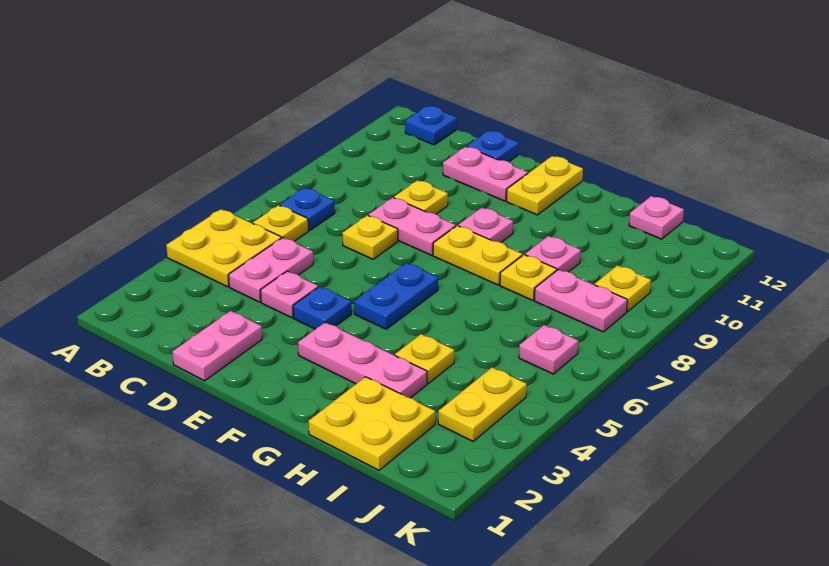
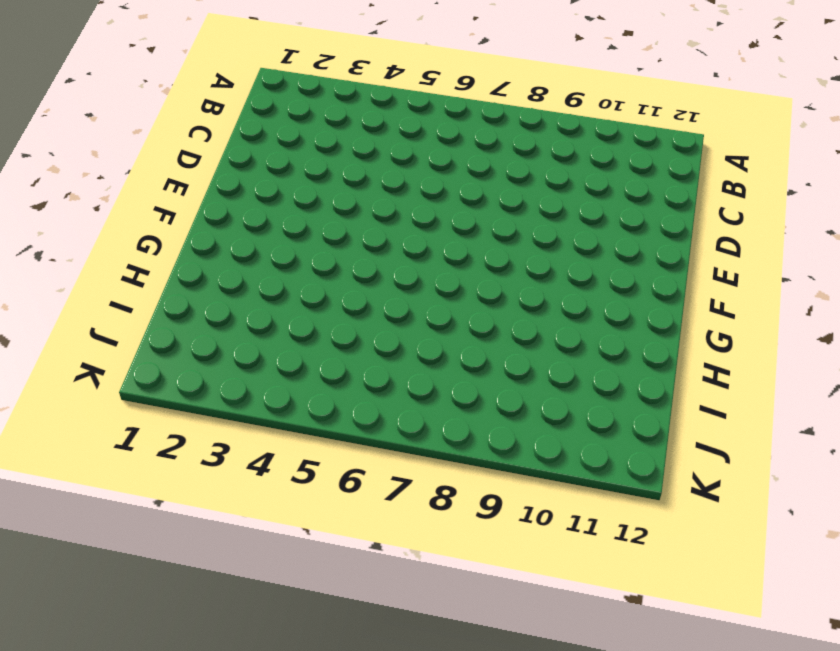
none -> yellow plate A4:B5 level 1
none -> yellow plate B6 level 1
none -> blue plate B7 level 1

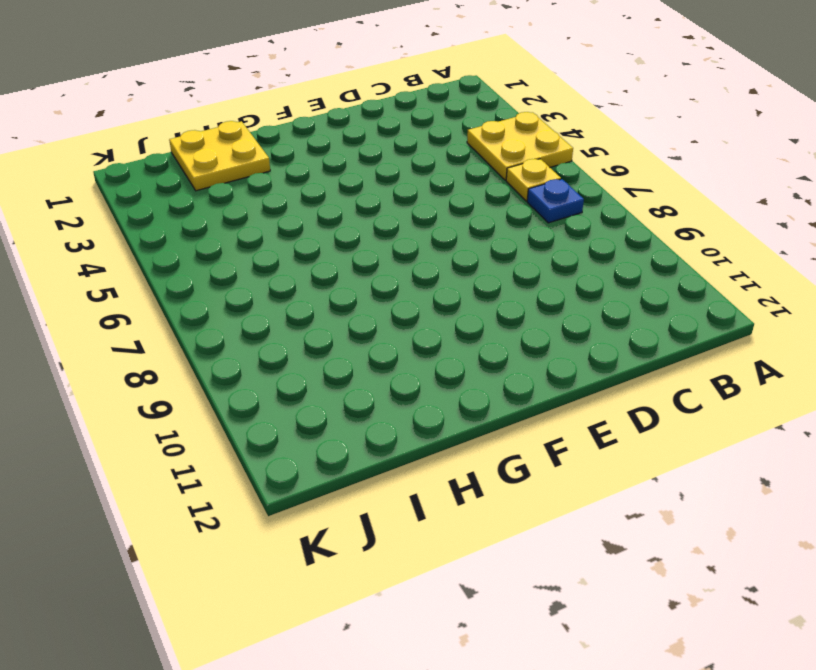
none -> blue plate B12 level 1
none -> pink plate C4:C5 level 1
none -> pink plate D1:D2 level 1

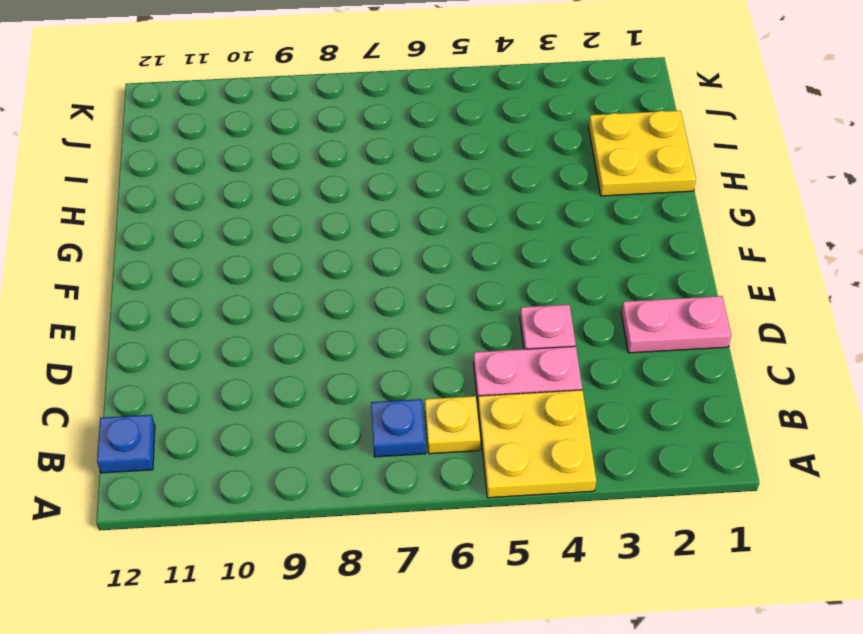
none -> yellow plate D7 level 1
none -> pink plate D8:E8 level 1
none -> yellow plate D9 level 1

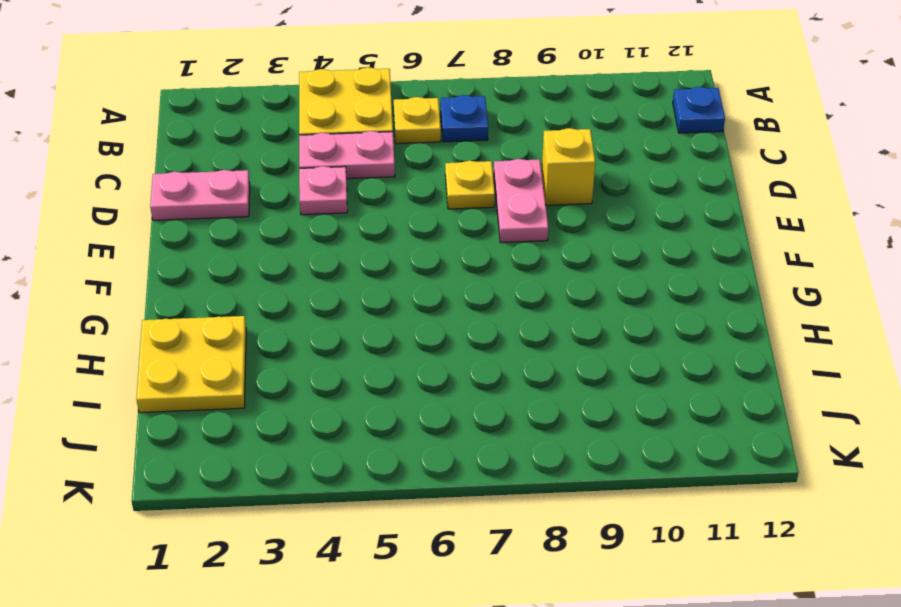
yellow brick D9 level 1 -> yellow plate D9 level 1
none -> pink plate D11:E11 level 1
none -> blue plate D12 level 1
none -> blue plate E4 level 1

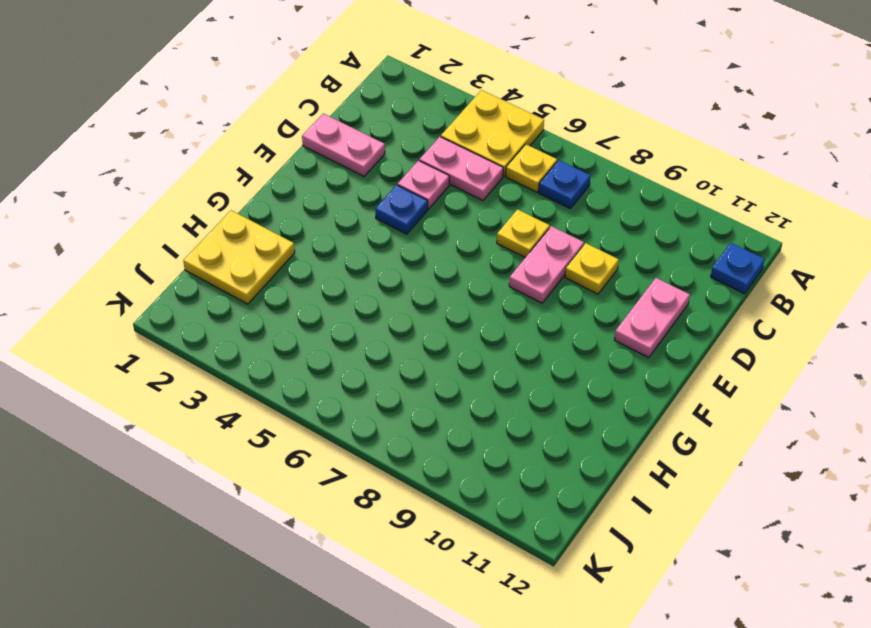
none -> blue plate D12 level 1
none -> pink plate F3:H3 level 1
none -> blue plate F5:F6 level 1

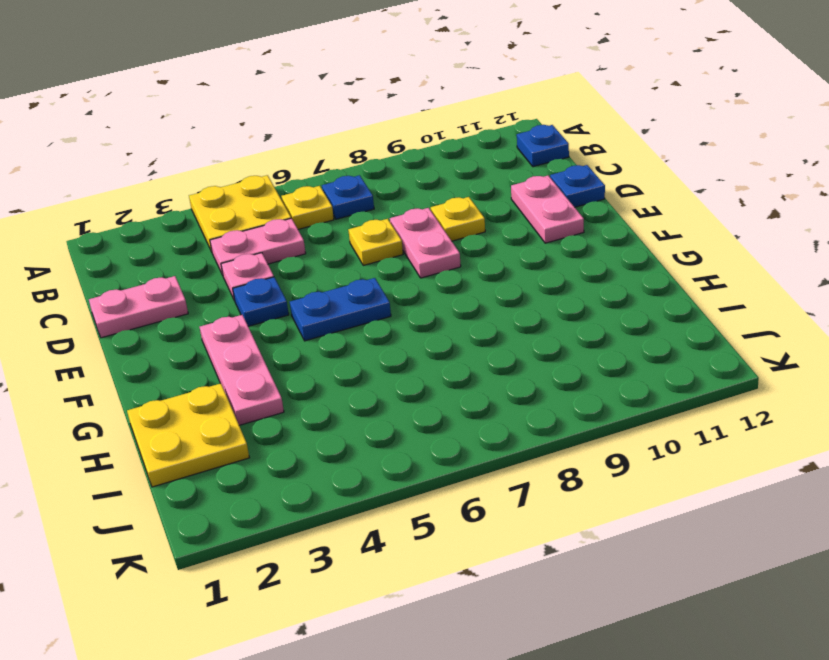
none -> yellow plate F8:G8 level 1
none -> pink plate F9 level 1
none -> yellow plate F11:F12 level 1

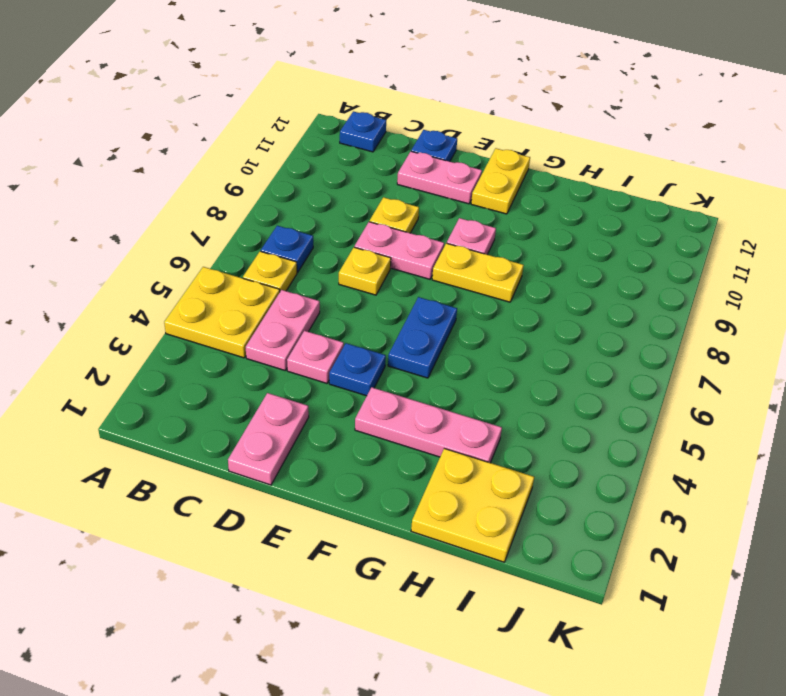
none -> yellow plate H4 level 1
none -> yellow plate H8 level 1
none -> pink plate H9 level 1

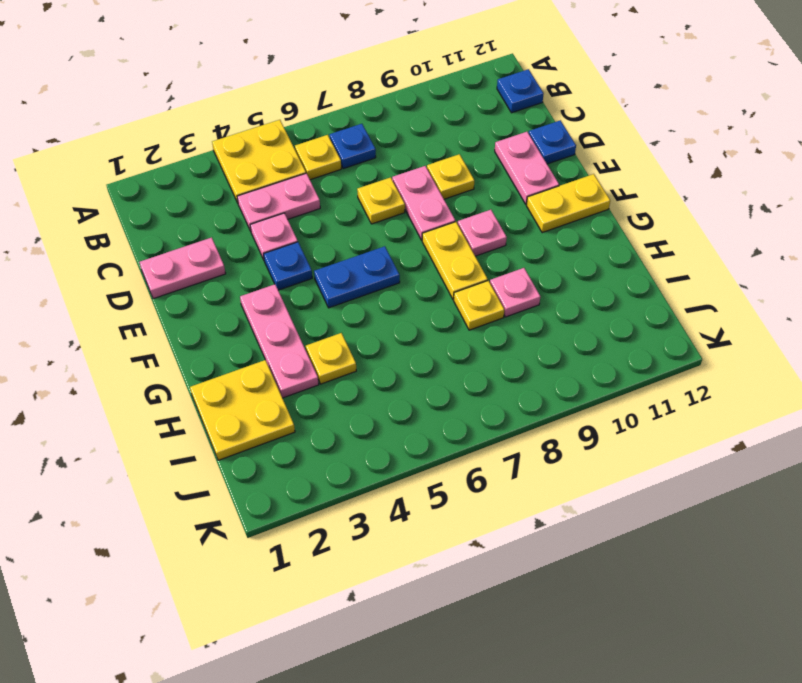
none -> pink plate I8:J8 level 1
none -> pink plate I12 level 1
none -> yellow plate J3:J4 level 1

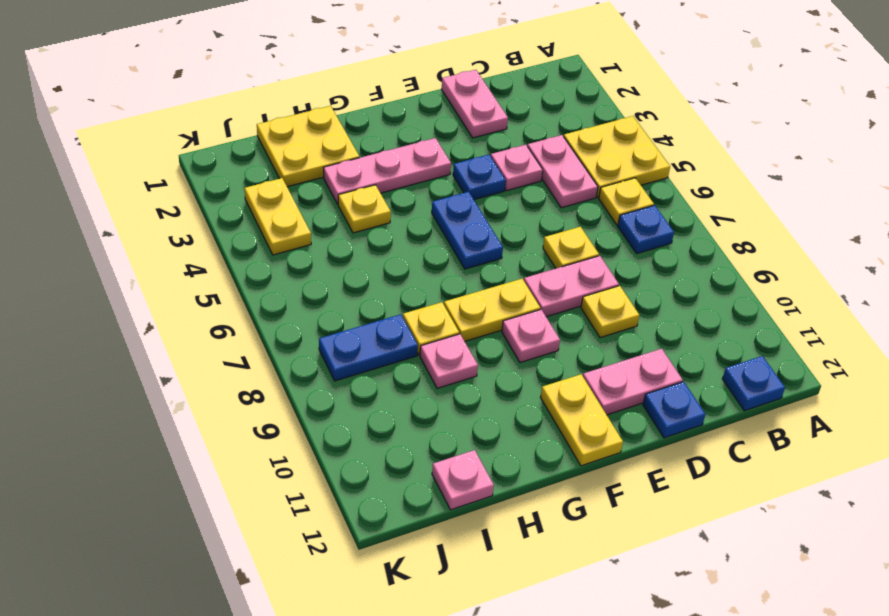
blue plate I8:J8 level 1 -> pink plate I8:J8 level 1
none -> pink plate J6 level 1
none -> yellow plate J9 level 1

